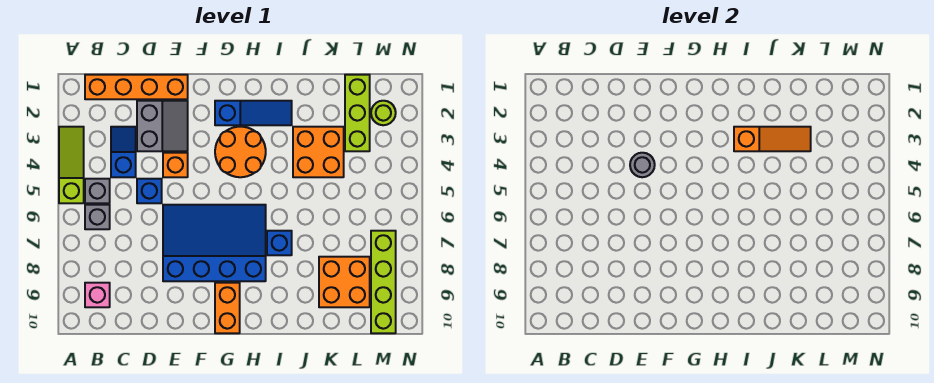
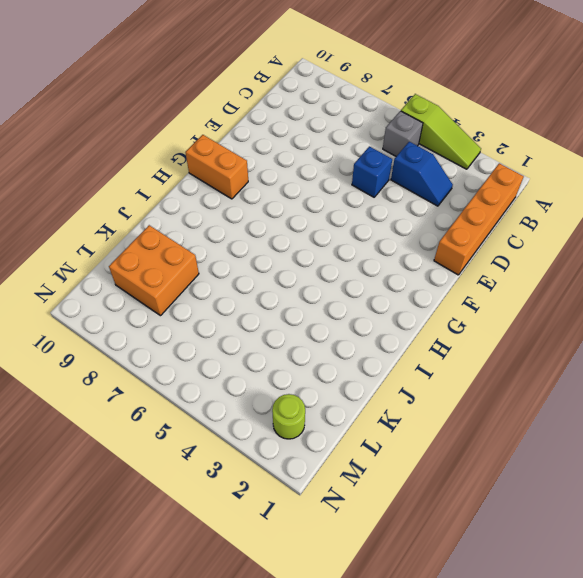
none -> grey brick B6 level 1
none -> pink brick B9 level 1
none -> grey slope D2:E3 level 1 top D

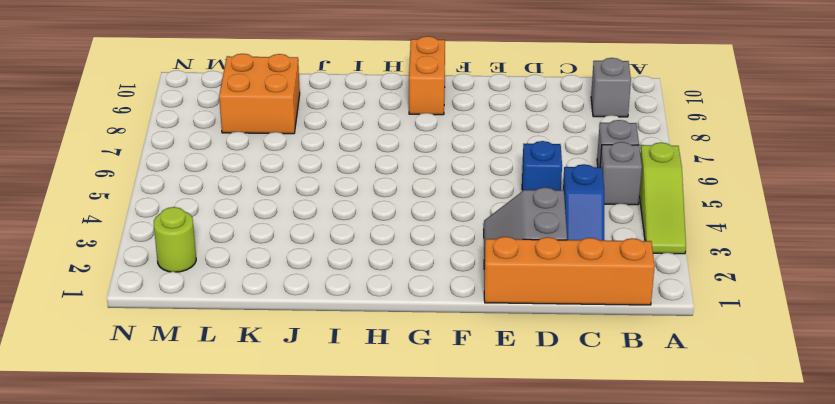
grey brick B9 level 1 -> pink brick B9 level 1
none -> orange brick E4 level 1
none -> blue slope E6:H8 level 1 top 8
none -> blue slope G2:I2 level 1 top G

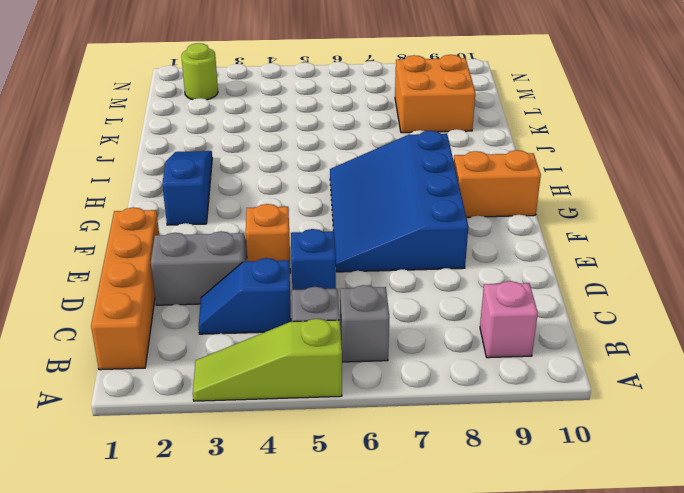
none -> orange round brick G3:H4 level 1
none -> blue brick I7 level 1
none -> orange brick J3:K4 level 1

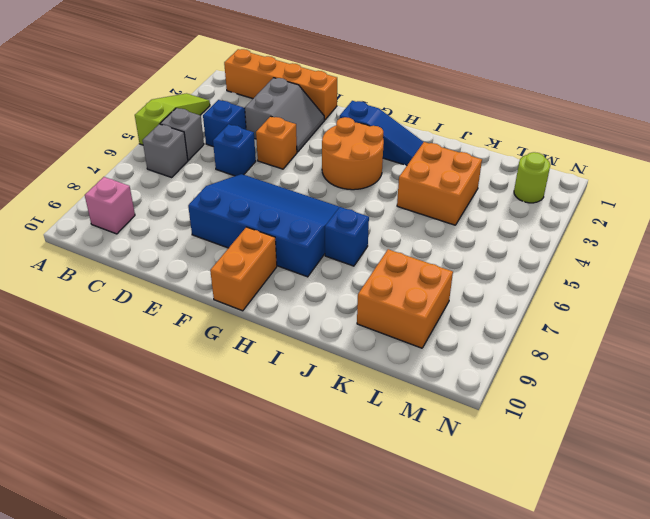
none -> lime brick L1:L3 level 1
none -> lime brick M7:M10 level 1
none -> grey round brick E4 level 2

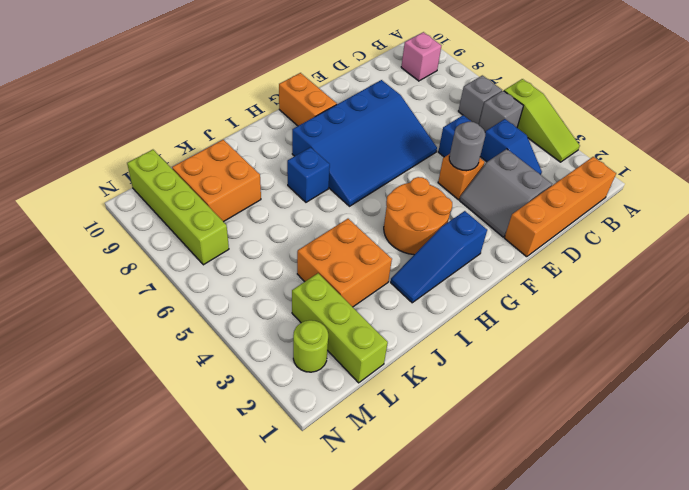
none -> orange slope I3:K3 level 2 top I

